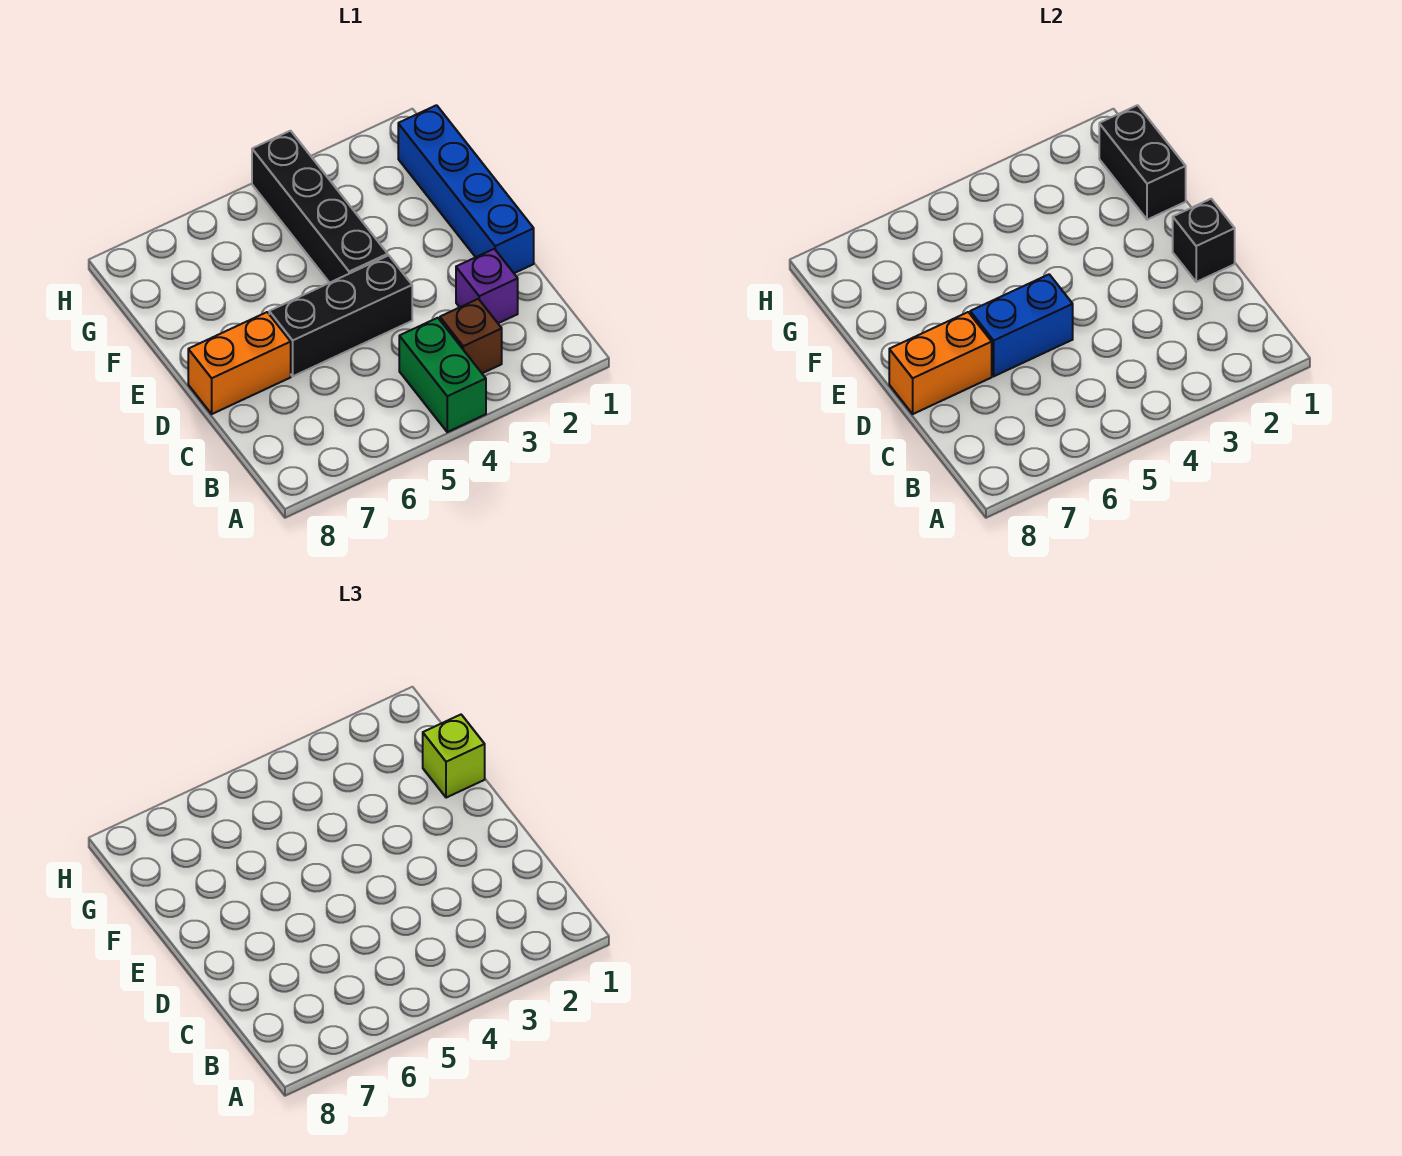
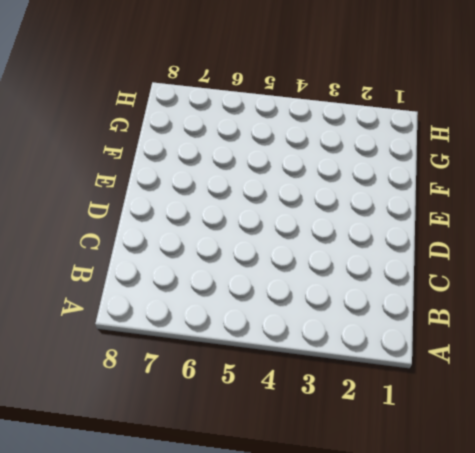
none -> green brick A4:B4 level 1
none -> brown brick B3 level 1
none -> purple brick C2 level 1

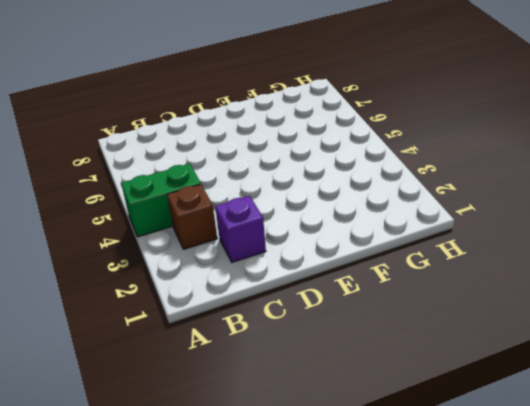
none -> blue brick D1:G1 level 1
none -> black brick D4:D6 level 1
none -> orange brick D7:D8 level 1

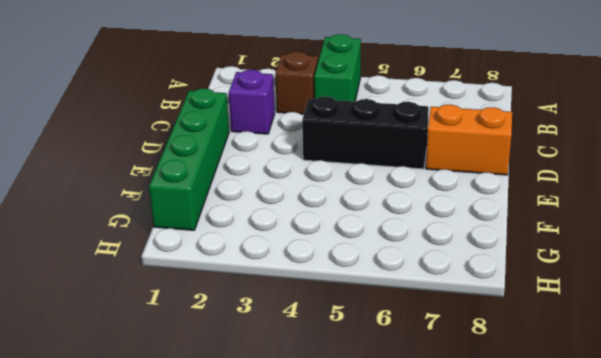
green brick D1:G1 level 1 -> blue brick D1:G1 level 1
none -> black brick E4:H4 level 1
none -> black brick D1 level 2
none -> blue brick D5:D6 level 2

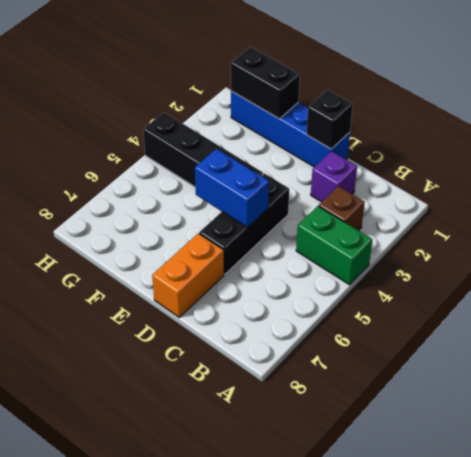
blue brick D5:E5 level 2 -> blue brick D5:D6 level 2
none -> orange brick D7:D8 level 2
none -> lime brick F1 level 3

